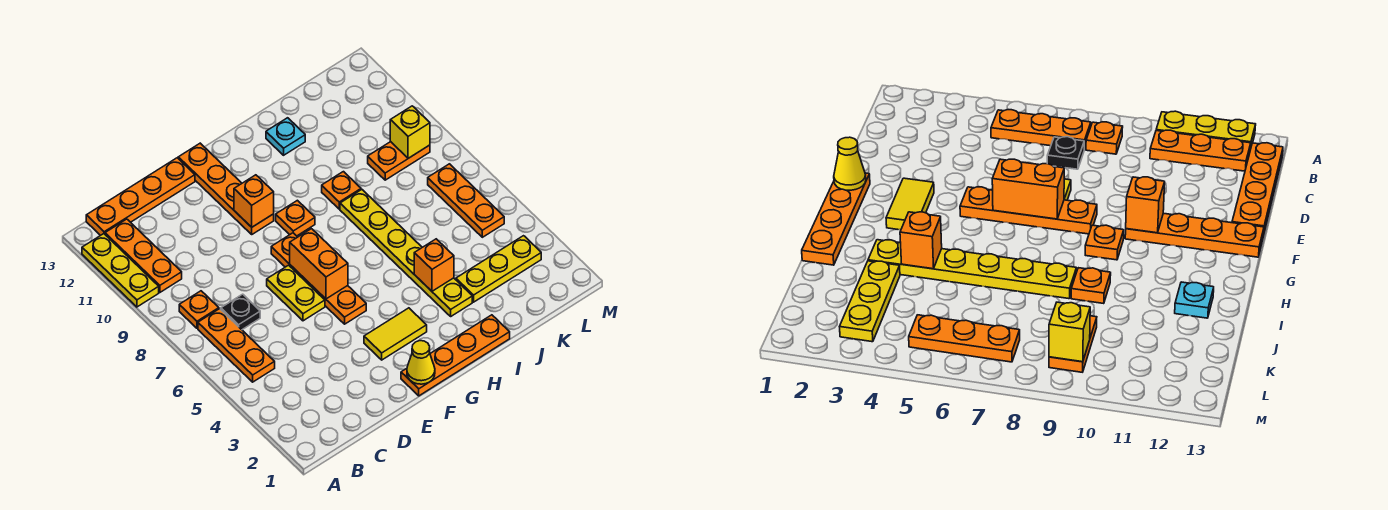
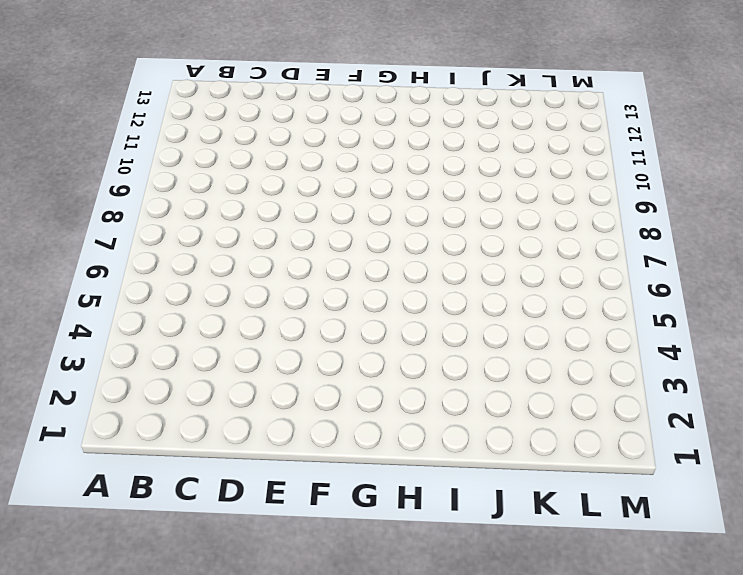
none -> yellow plate A10:A12 level 1
none -> orange plate B5:B7 level 1
none -> orange plate B8 level 1

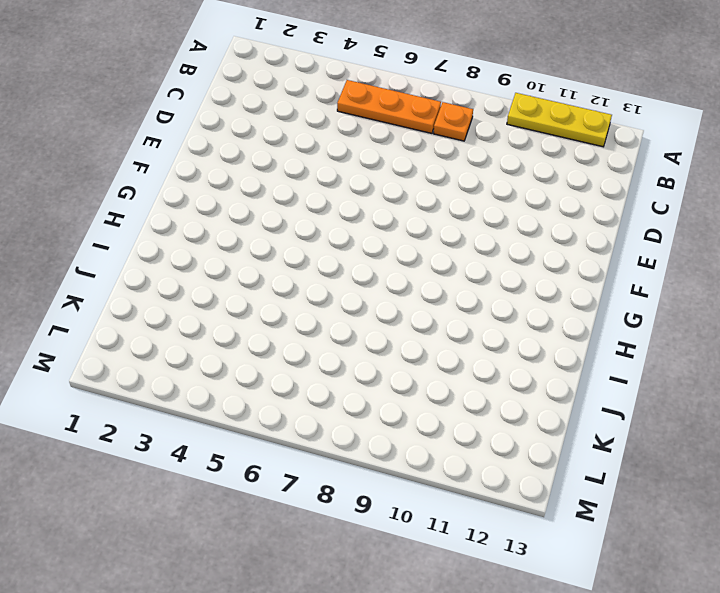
none -> orange plate B10:B12 level 1
none -> orange plate B13:E13 level 1
none -> black plate C7 level 1

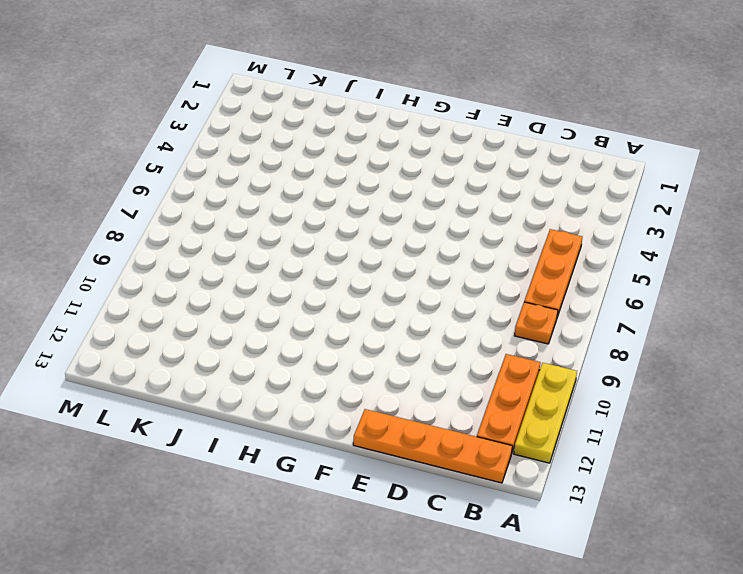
none -> black plate C7 level 1
none -> yellow plate E6:E7 level 1
none -> orange plate F1:I1 level 1

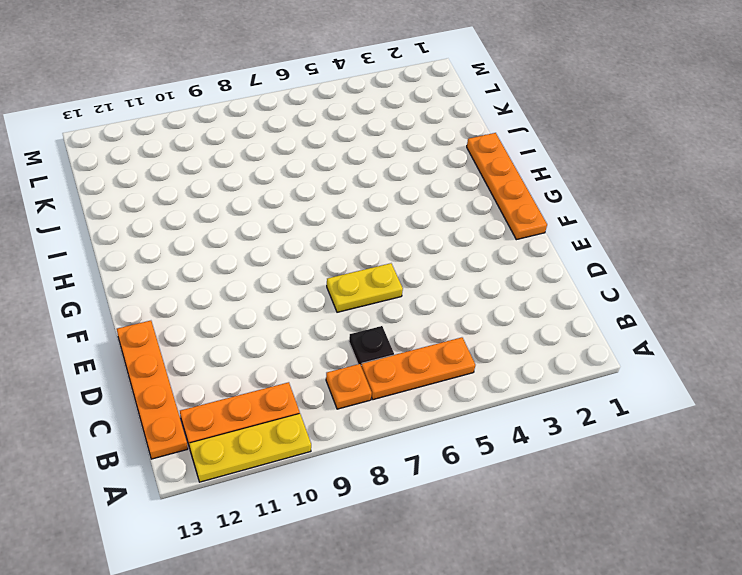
none -> yellow tile F3:G3 level 1
none -> orange plate F5:F8 level 1
none -> orange plate F10:F13 level 1

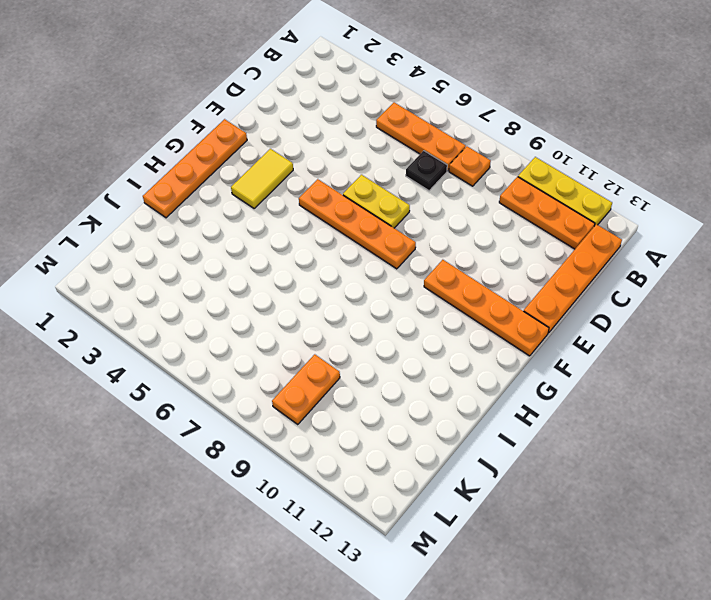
none -> orange plate G9 level 1
none -> yellow plate I3:I8 level 1
none -> orange plate I9 level 1

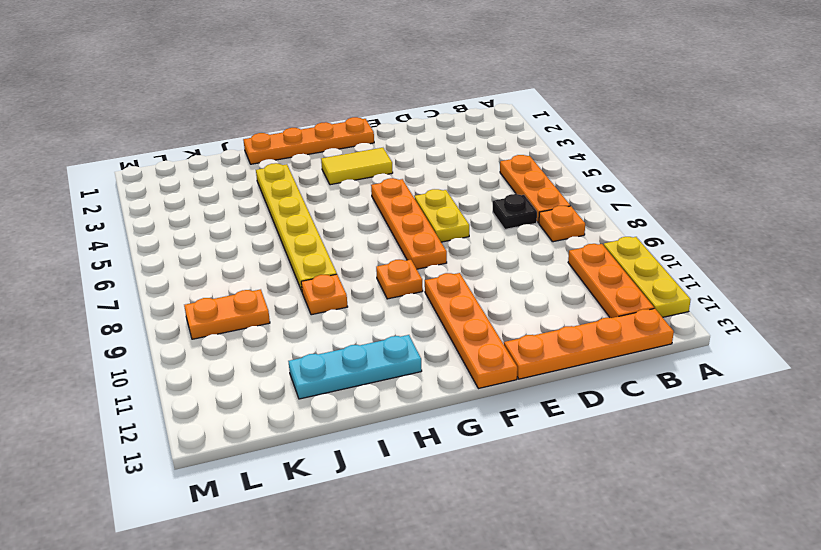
cyan plate H12:J12 level 1 -> cyan plate I12 level 1
none -> yellow plate J3:L3 level 1
none -> orange plate L5:L7 level 1
none -> yellow cone F1 level 2

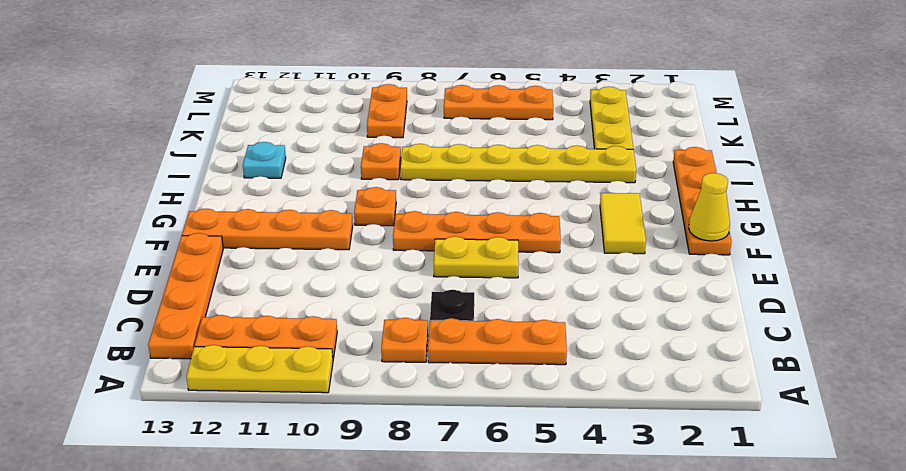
none -> orange brick F6:F7 level 2
none -> orange brick F10 level 2
none -> orange brick I4 level 2

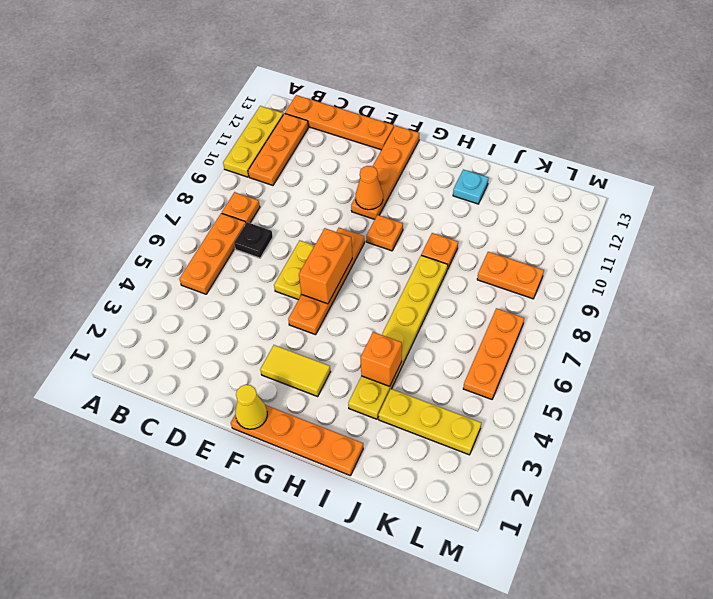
orange cone F10 level 2 -> orange brick F10 level 2
none -> yellow brick L9 level 2

